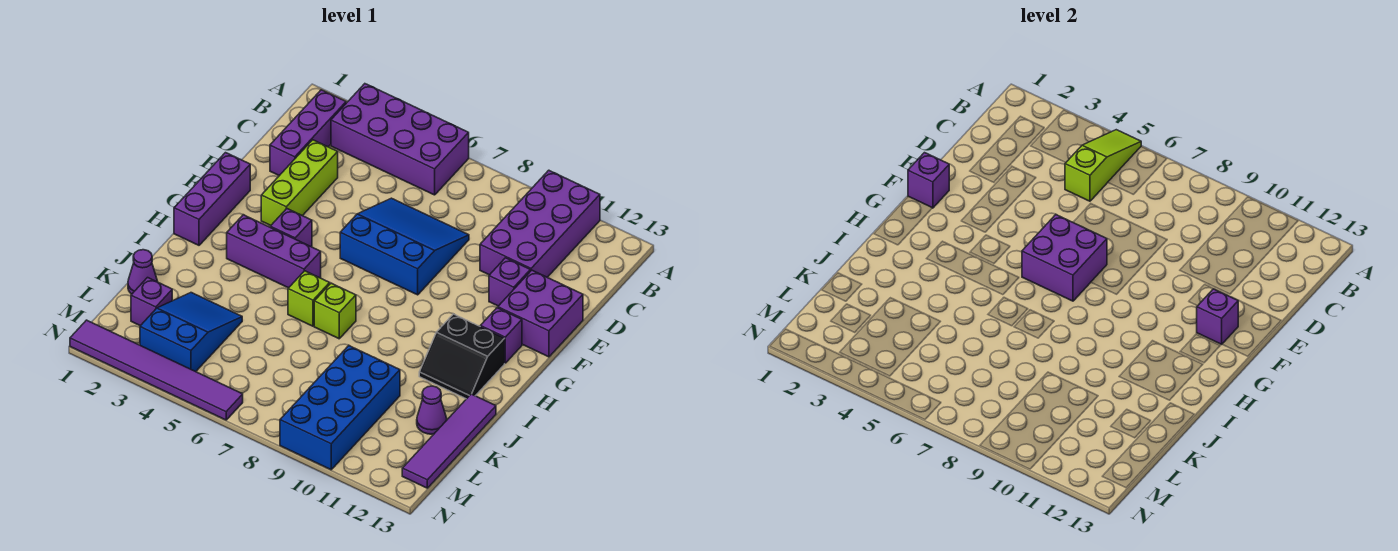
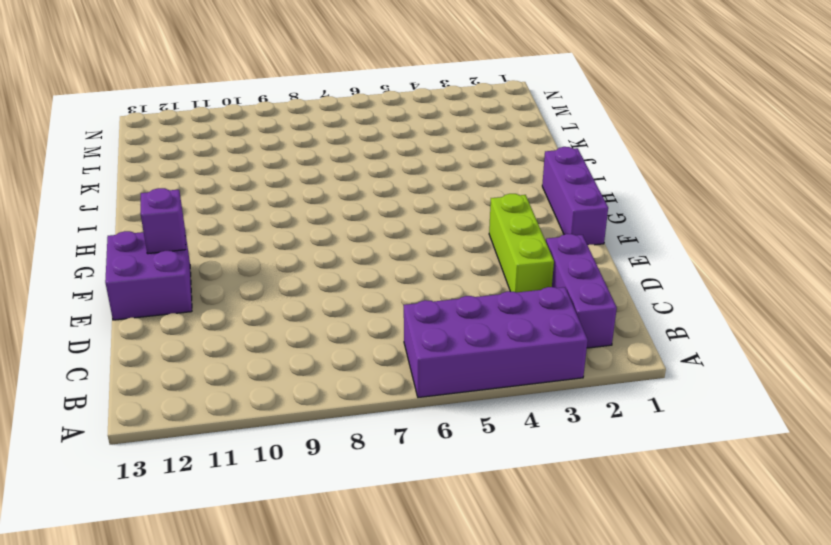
none -> purple brick A10:D11 level 1
none -> blue slope D6:F8 level 1 top F
none -> purple brick E11 level 1

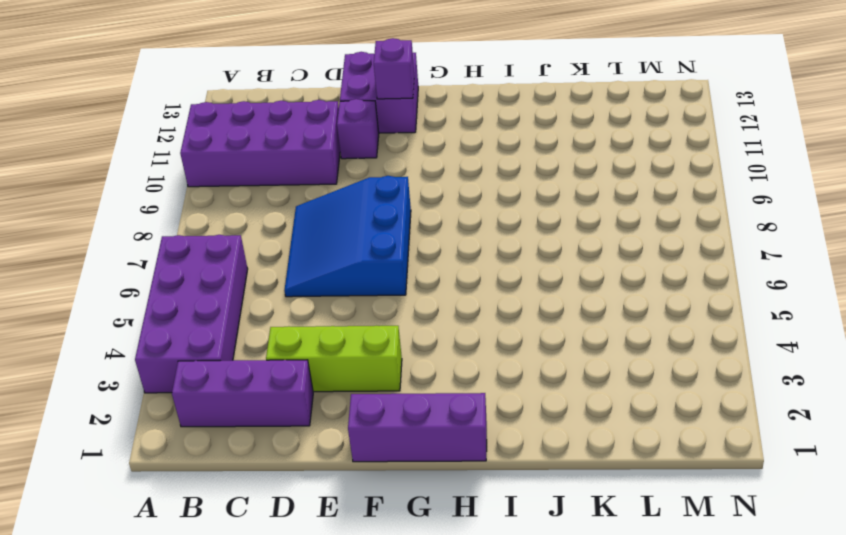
none -> purple brick G4 level 1
none -> purple brick G12 level 1
none -> purple brick H3:H5 level 1

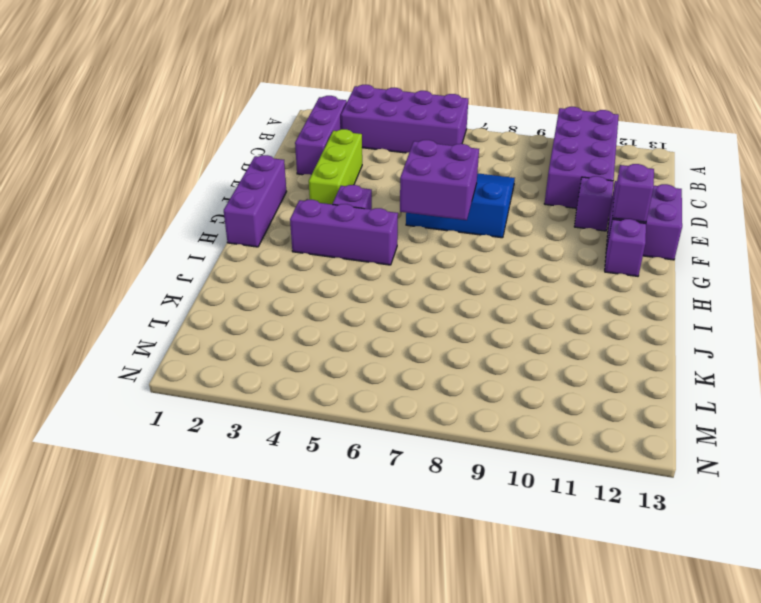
none -> black slope H11:I12 level 1 top H
none -> lime brick I6 level 1
none -> lime brick I7 level 1

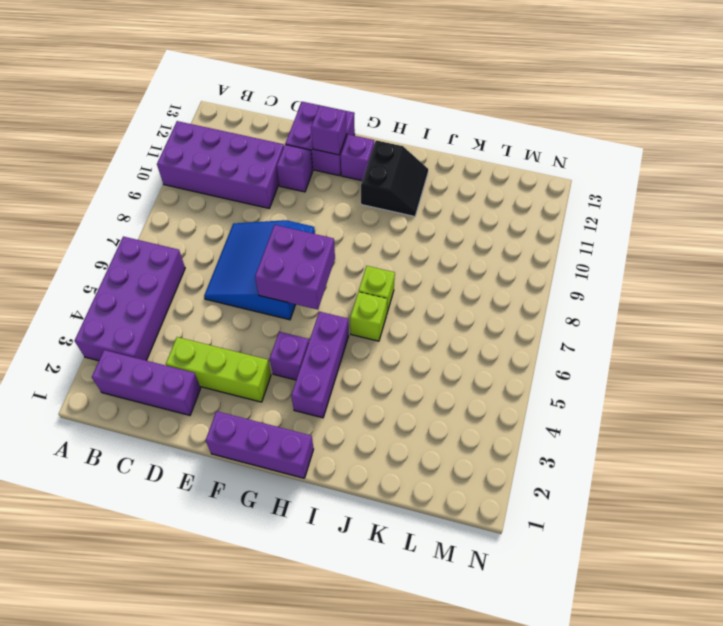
none -> purple tile J13:M13 level 1
none -> purple cone K1 level 1
none -> blue slope K3:M4 level 1 top M

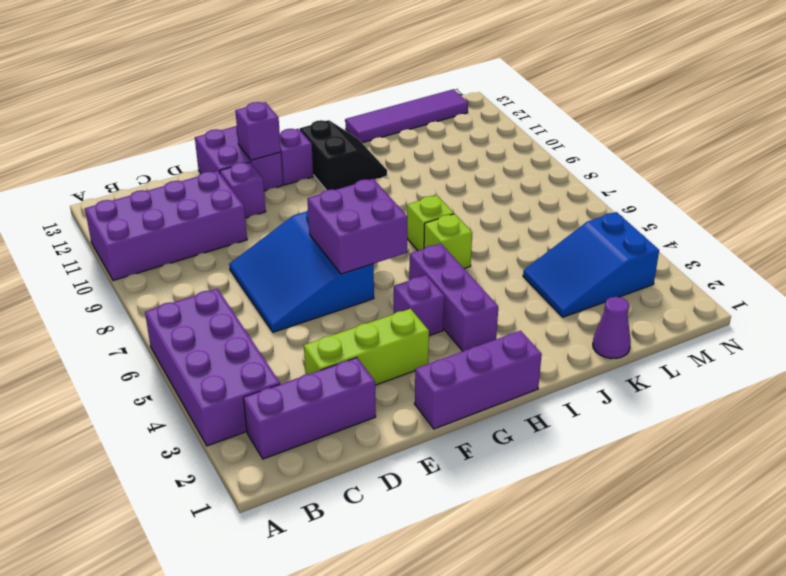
none -> blue brick K9:N10 level 1
none -> purple cone K12 level 1
none -> purple brick L2 level 1

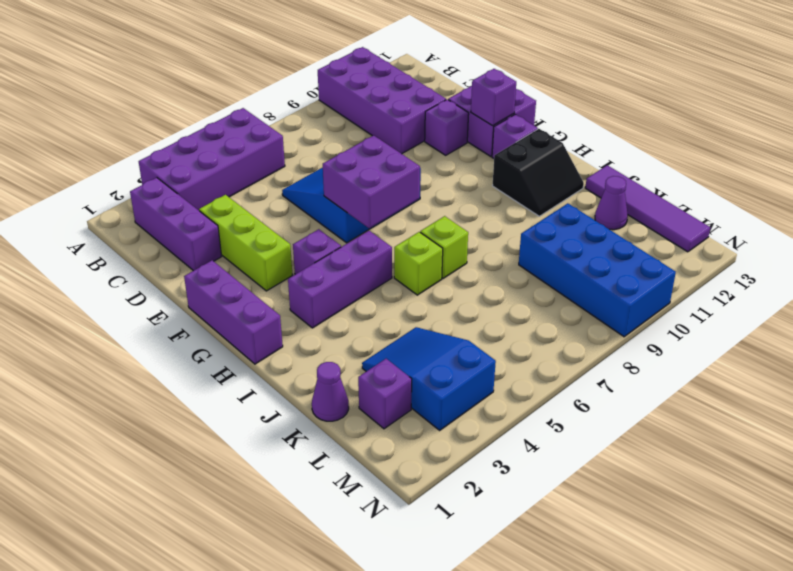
none -> purple tile N1:N6 level 1
none -> lime slope A5:C5 level 2 top C
none -> purple brick F1 level 2

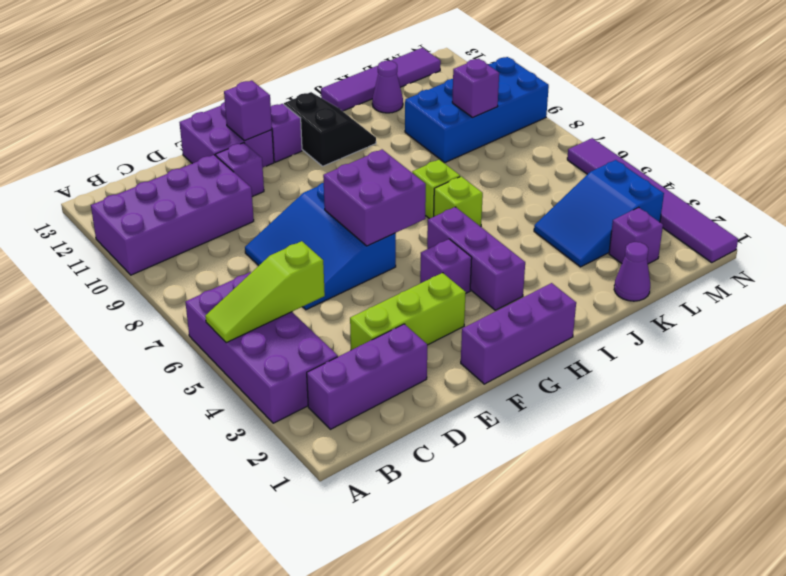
purple brick L9 level 2 -> purple brick F1 level 2

